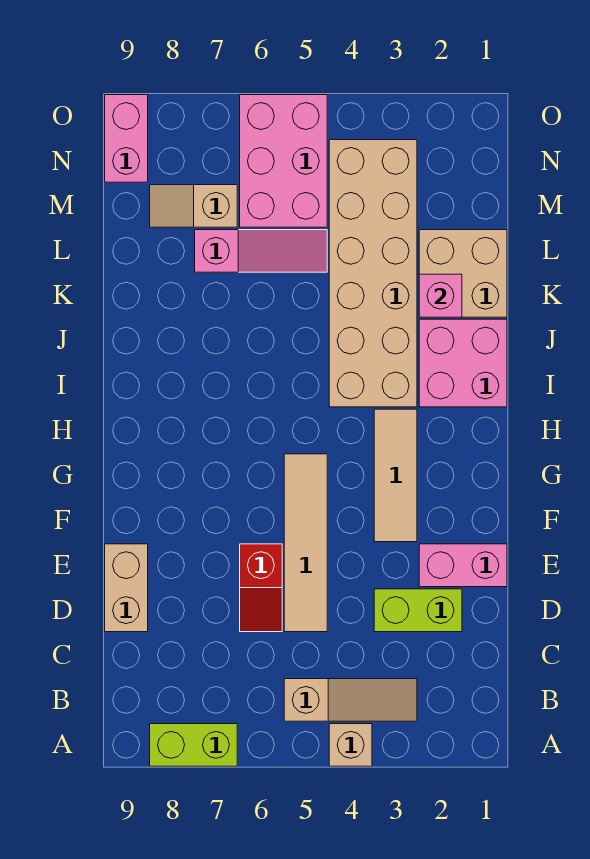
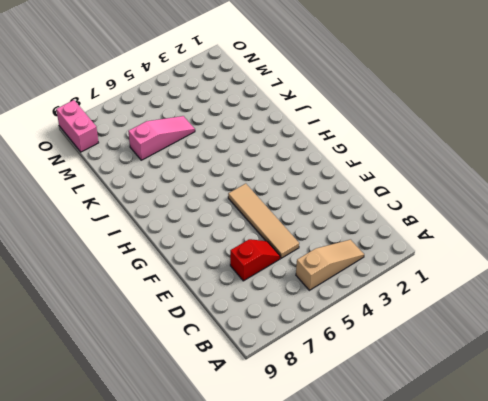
red slope D6:D7 level 1 top 7 -> red slope D6:E6 level 1 top E
none -> tan brick A4 level 1
none -> lime brick A7:A8 level 1
none -> lime brick D2:D3 level 1

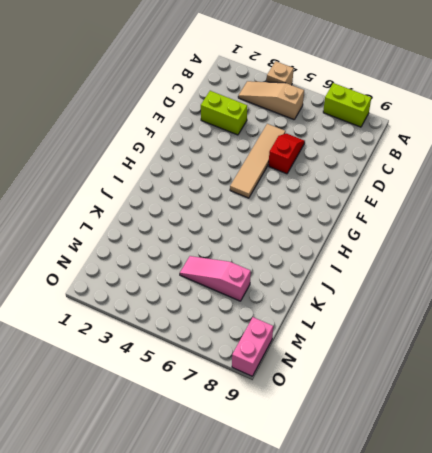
none -> tan brick D9:E9 level 1
none -> pink brick E1:E2 level 1
none -> tan tile F3:H3 level 1

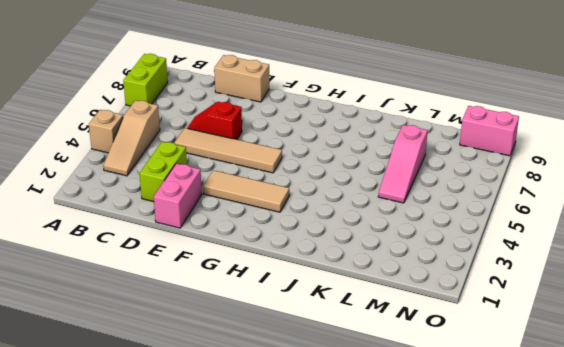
none -> pink brick I1:J2 level 1
none -> tan brick I3:N4 level 1
none -> tan brick K1:L2 level 1

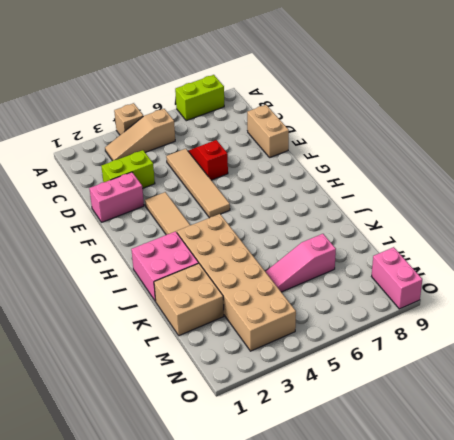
none -> pink brick M5:O6 level 1
none -> tan slope M7:M8 level 1 top 7
none -> pink brick K2 level 2

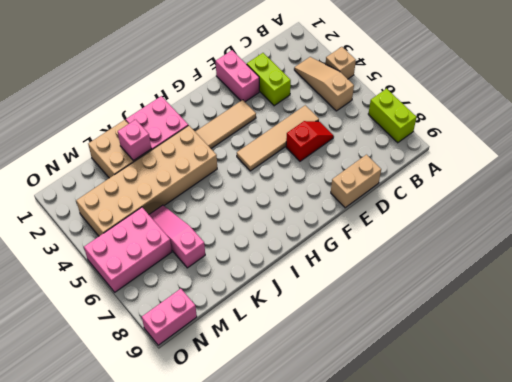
none -> tan slope M7:M8 level 1 top 7

